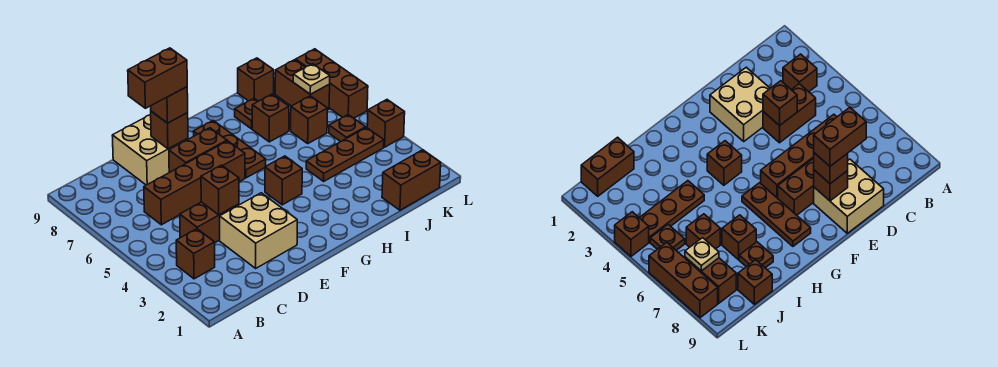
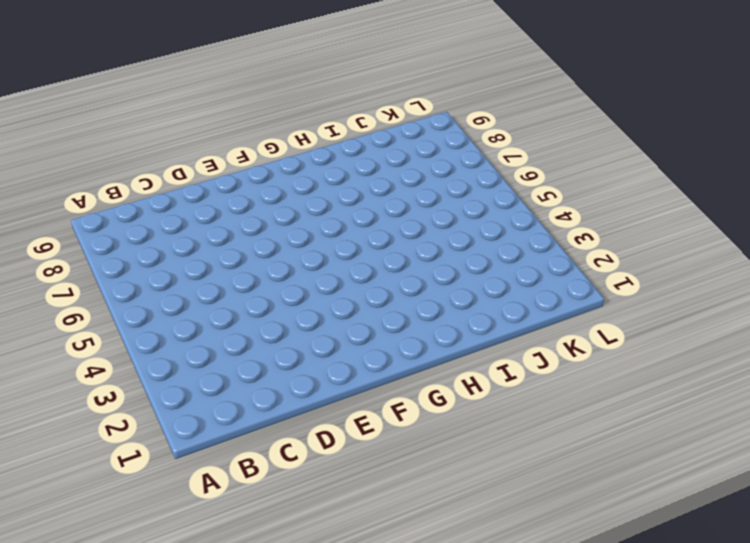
none -> brown brick B3 level 1
none -> brown brick C4:D4 level 1
none -> brown brick C6:F6 level 1

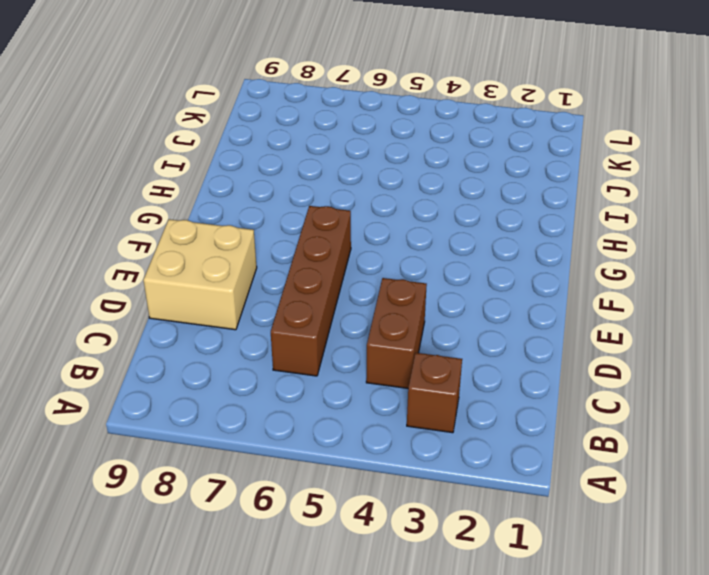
none -> tan brick D2:E3 level 1
none -> brown brick E7:F7 level 1
none -> brown brick G4 level 1

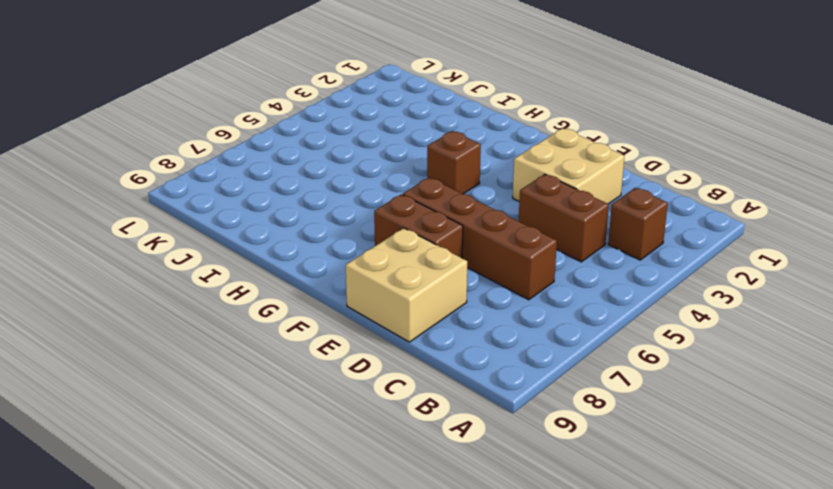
none -> brown plate G6:G8 level 1
none -> brown plate I4:K4 level 1
none -> brown brick I7 level 1

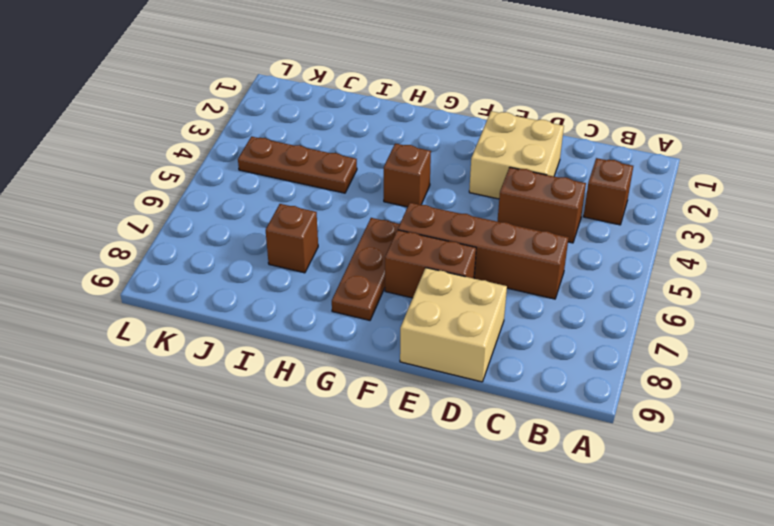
none -> brown plate I8 level 1
none -> brown brick J1:K1 level 1
none -> brown brick J6 level 1

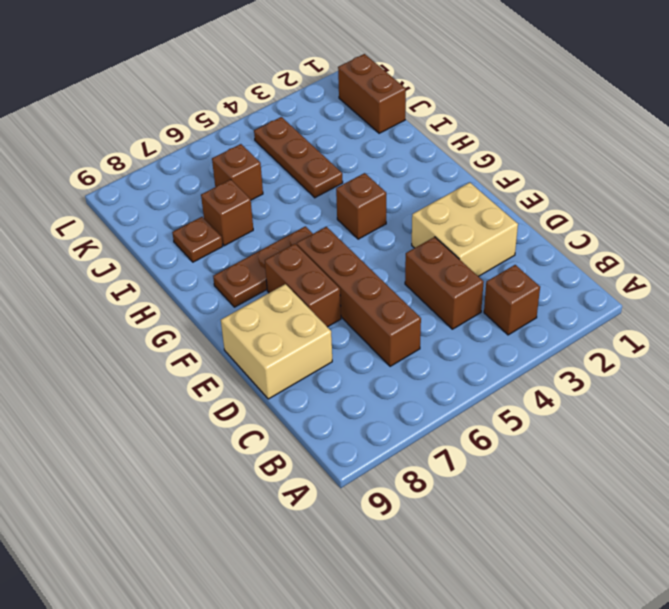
none -> brown brick J9 level 1
none -> brown plate K5 level 1
none -> brown brick K7:K8 level 1

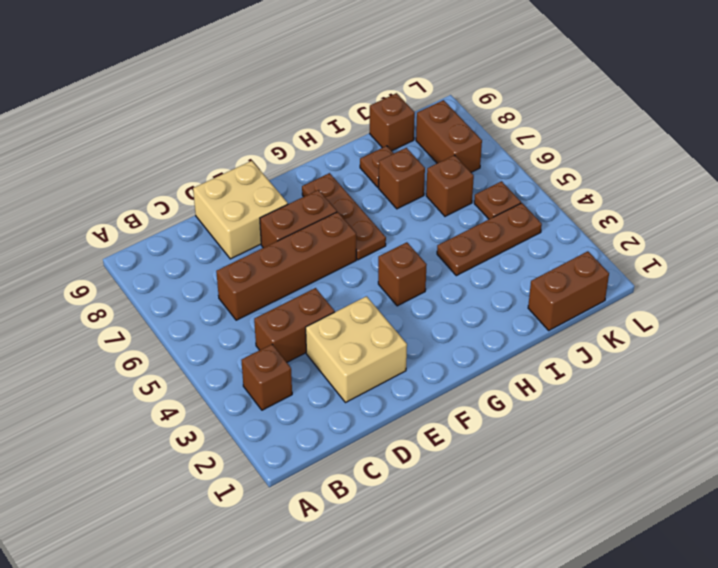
none -> brown brick L4 level 1
none -> brown brick L6:L8 level 1
none -> brown brick D4 level 2

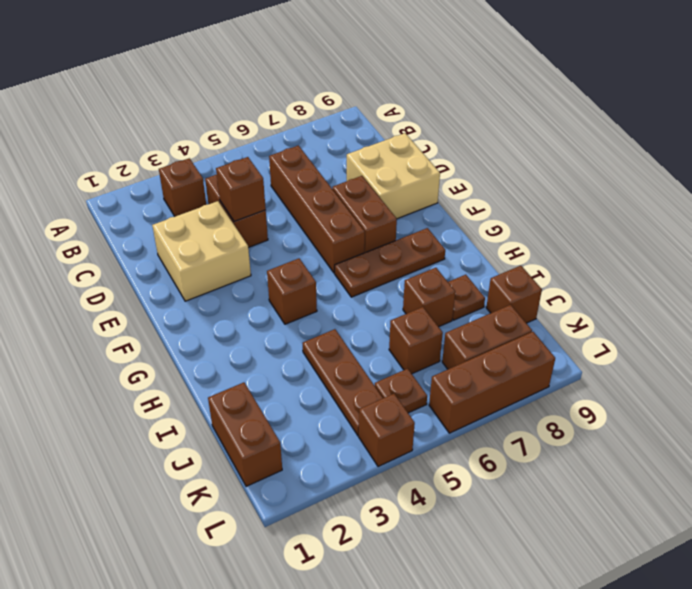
none -> brown brick E8 level 2
none -> tan plate K7 level 2
none -> brown brick E8 level 3

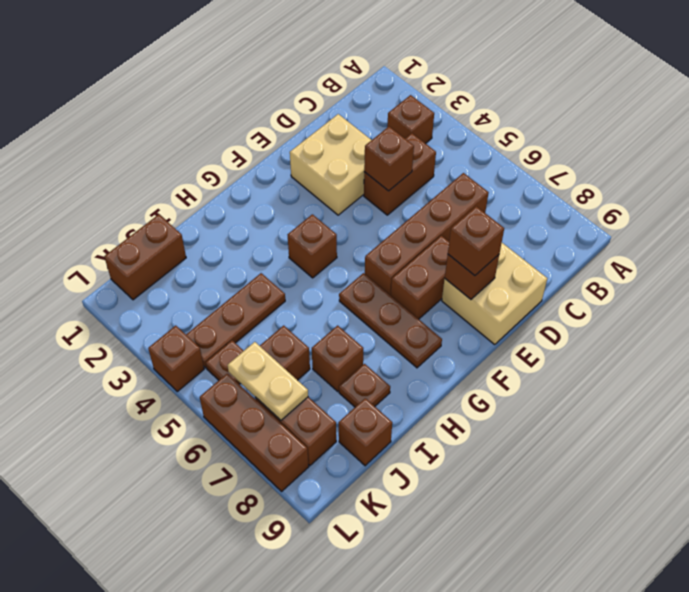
tan plate K6:K7 level 2 -> tan plate K7 level 2
none -> brown brick D8:E8 level 4

